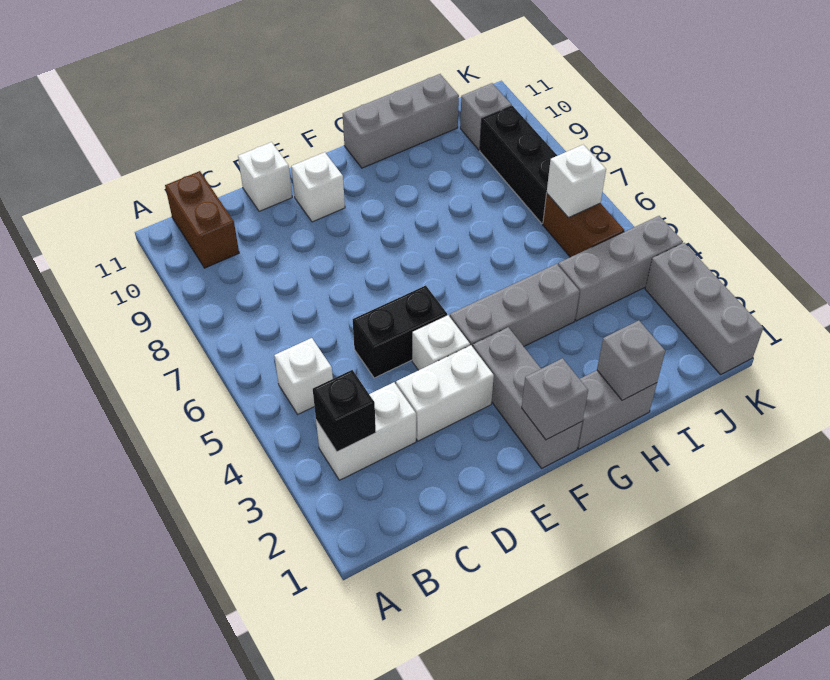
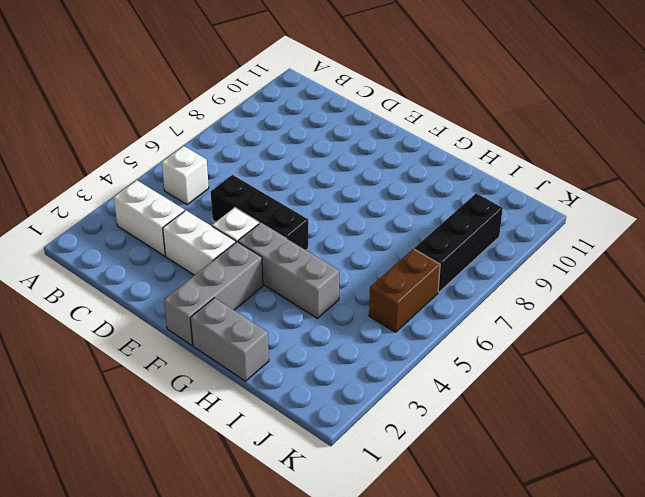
black brick D5:F5 level 1 -> black brick D5:E5 level 1
none -> brown brick B10:B11 level 1
none -> white brick D11 level 1
none -> white brick E10 level 1

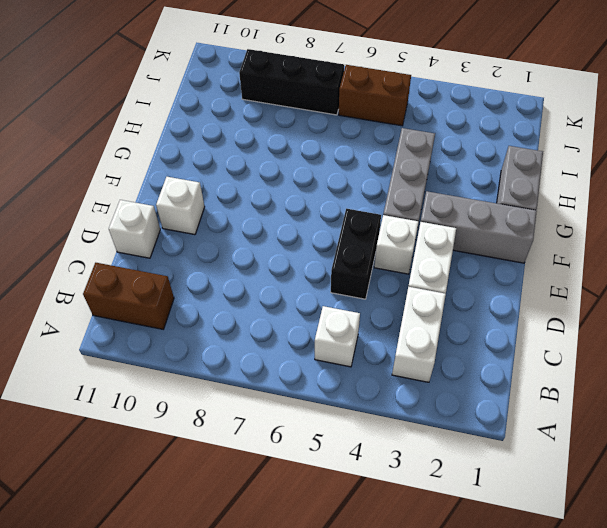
none -> grey brick G11:I11 level 1
none -> grey brick I4:K4 level 1
none -> grey brick J10 level 1

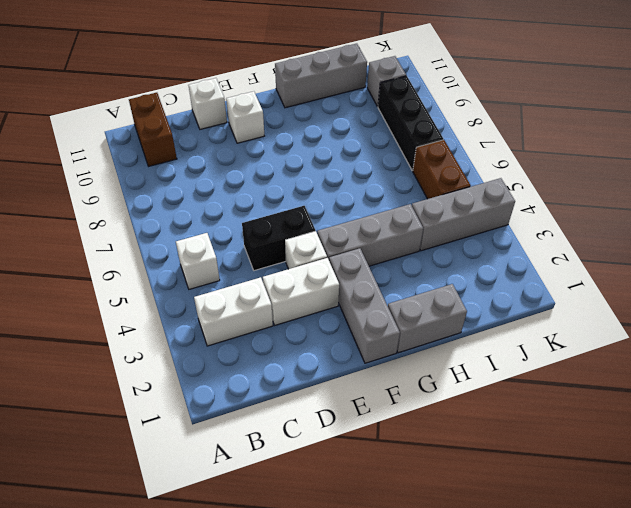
none -> grey brick K1:K3 level 1
none -> black brick B3 level 2
none -> grey brick F1 level 2

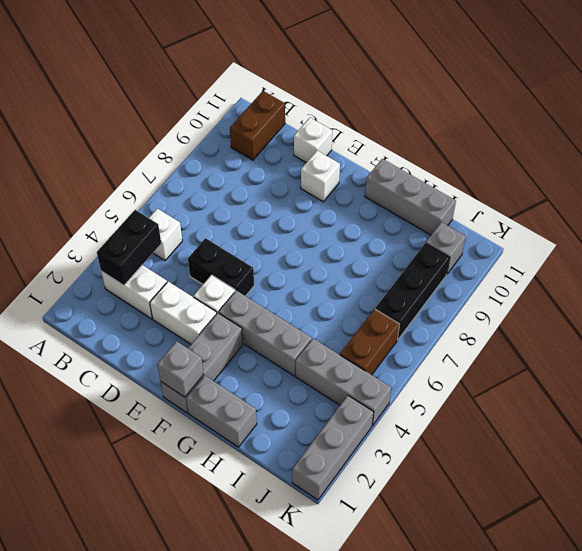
black brick B3:B4 level 2 -> black brick B3 level 2
none -> grey brick H1 level 2
none -> white brick J6 level 2

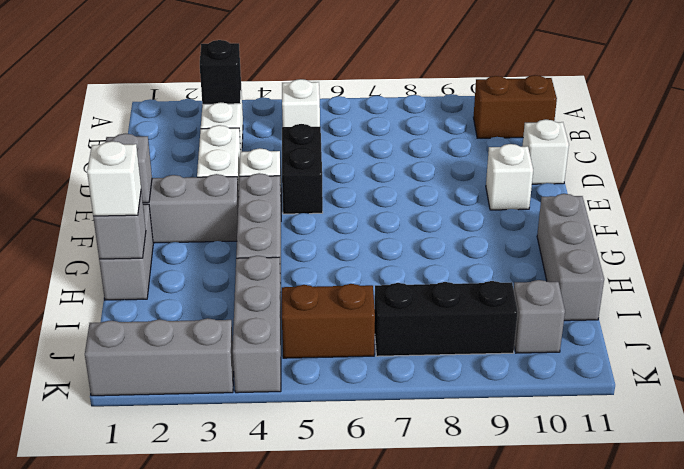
white brick H1 level 3 -> white brick J6 level 2

